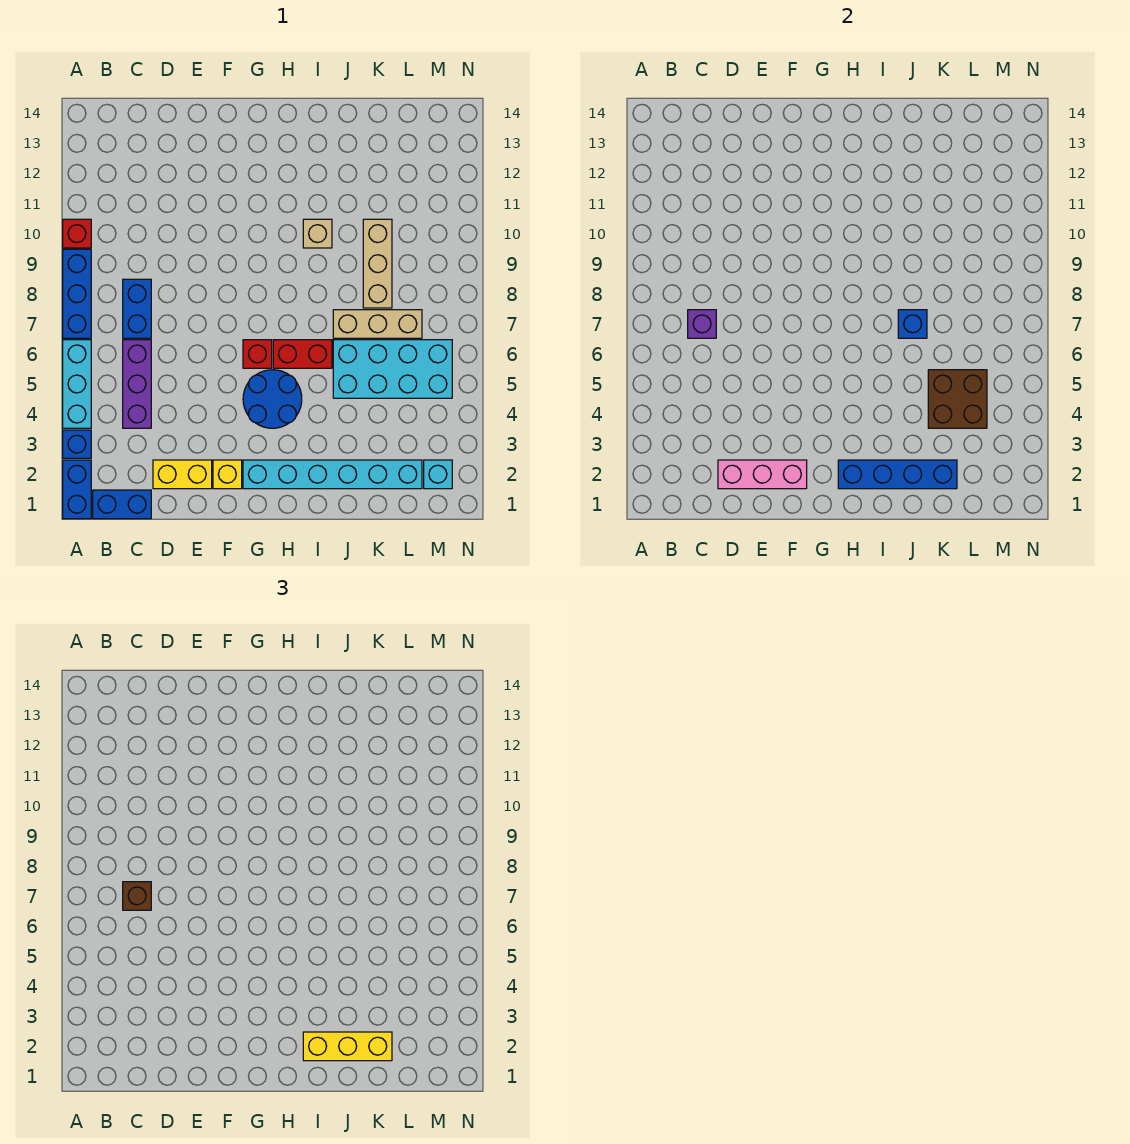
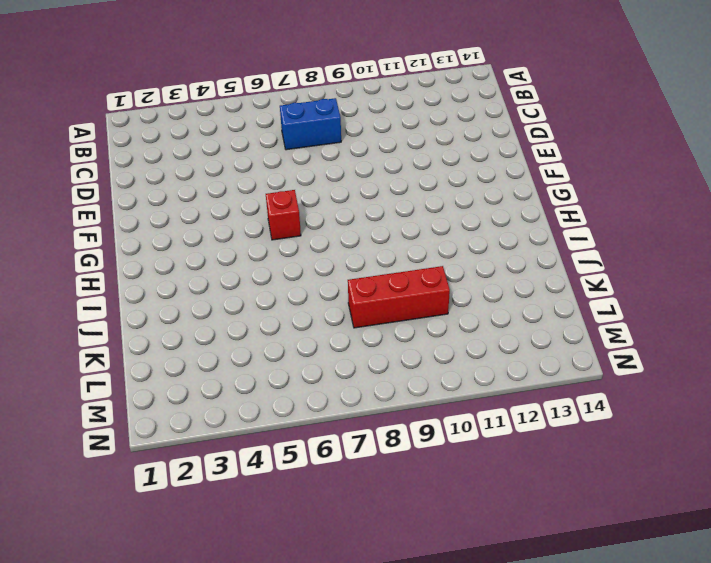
red brick K8:K10 level 1 -> tan brick K8:K10 level 1
none -> blue brick A1:A2 level 1
none -> blue brick A3 level 1
none -> cyan brick A4:A6 level 1

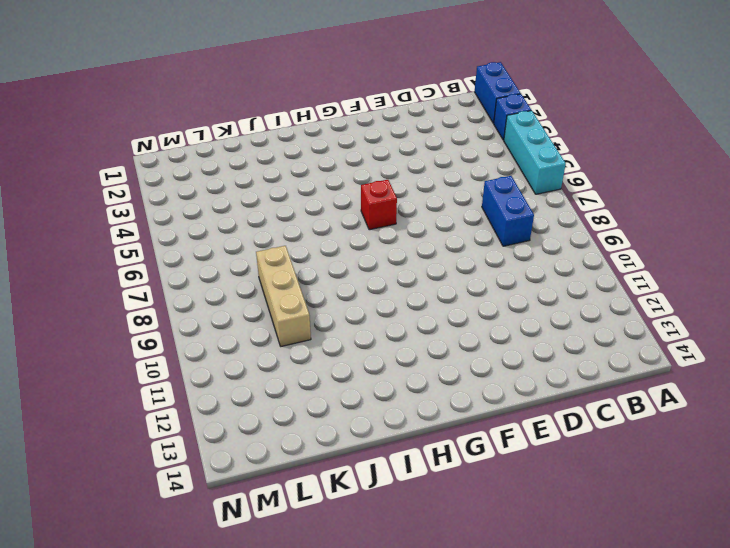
none -> blue brick A7:A9 level 1
none -> red brick A10 level 1
none -> blue brick B1:C1 level 1

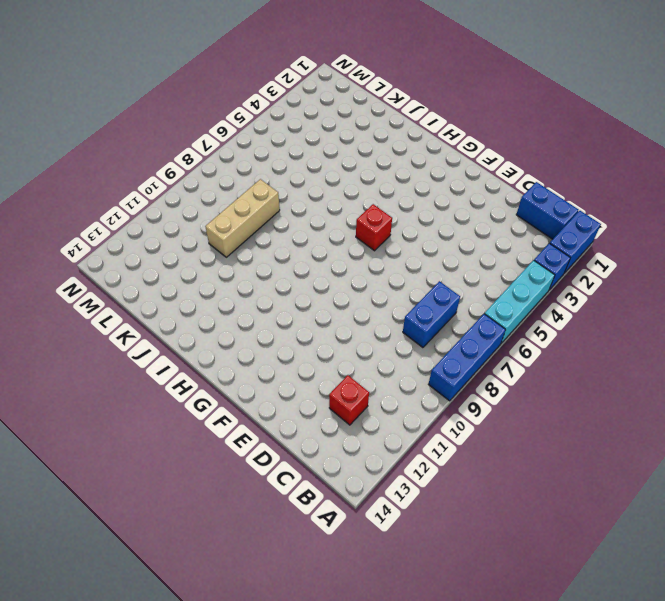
red brick C12 level 1 -> red brick A10 level 1
none -> purple brick C4:C6 level 1
none -> yellow brick D2:E2 level 1
none -> yellow brick F2 level 1

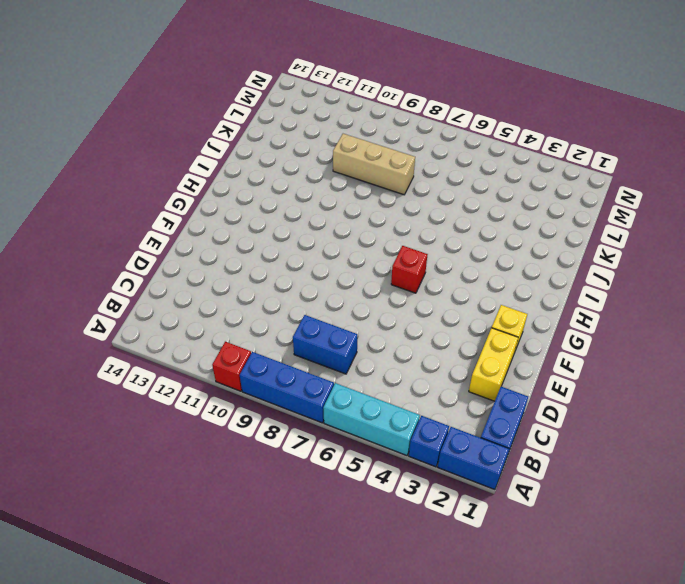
none -> purple brick C4:C6 level 1
none -> cyan brick G2:L2 level 1
none -> blue round brick G4:H5 level 1

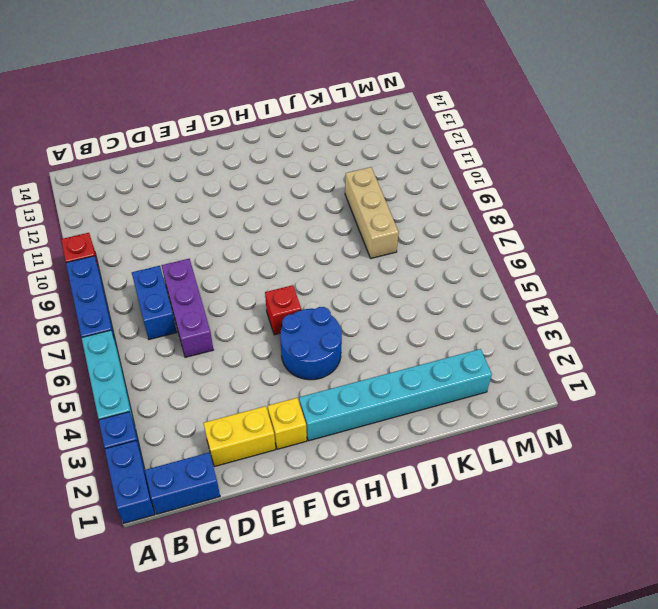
purple brick D6:D8 level 1 -> purple brick C4:C6 level 1
none -> red brick H6:I6 level 1
none -> tan brick I10 level 1
none -> cyan brick J5:M6 level 1

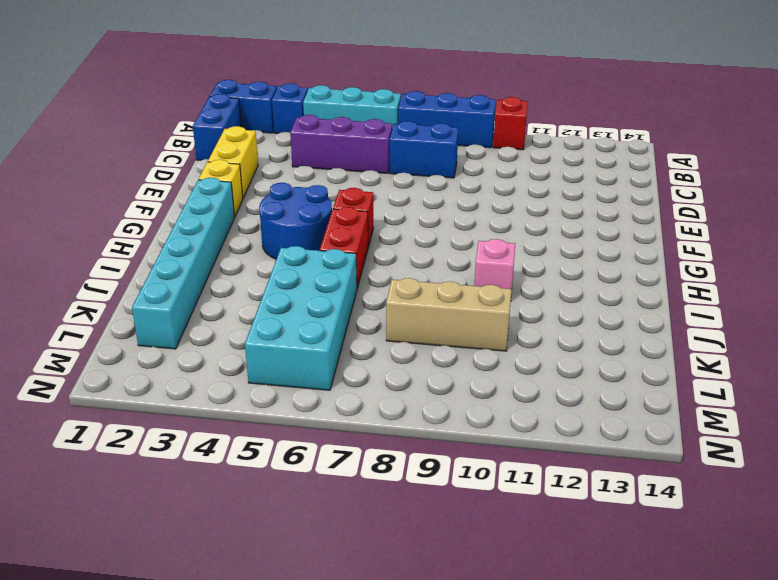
pink brick I10 level 1 -> tan brick I10 level 1
none -> tan brick J7:L7 level 1
none -> cyan brick M2 level 1
none -> purple brick C7 level 2

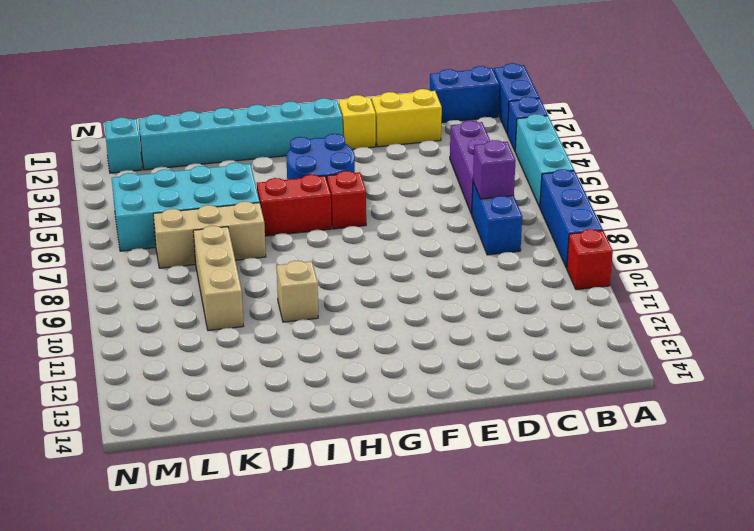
none -> pink brick D2:F2 level 2
none -> blue brick H2:K2 level 2
none -> blue brick J7 level 2

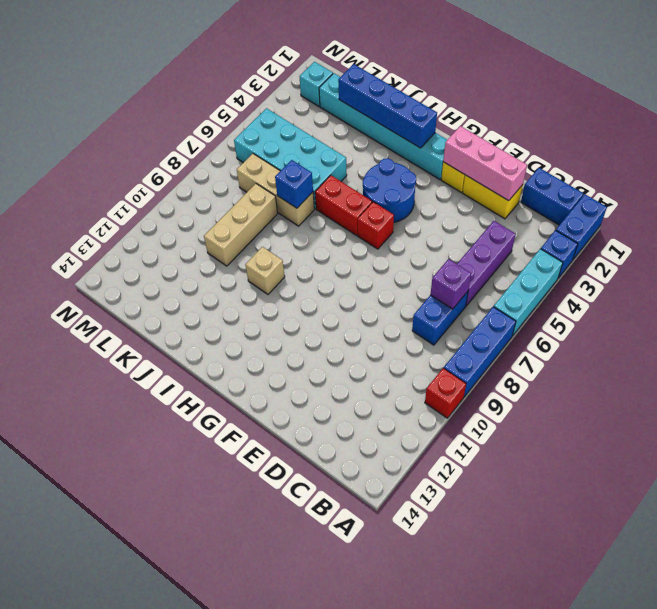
none -> brown brick K4:L5 level 2
none -> brown brick C7 level 3
none -> yellow brick I2:K2 level 3

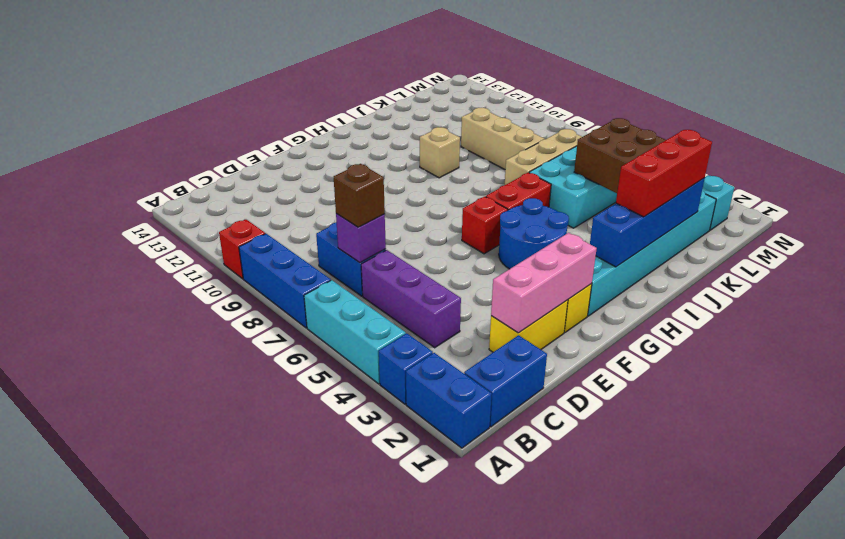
red brick I2:K2 level 3 -> yellow brick I2:K2 level 3
none -> blue brick J7 level 2

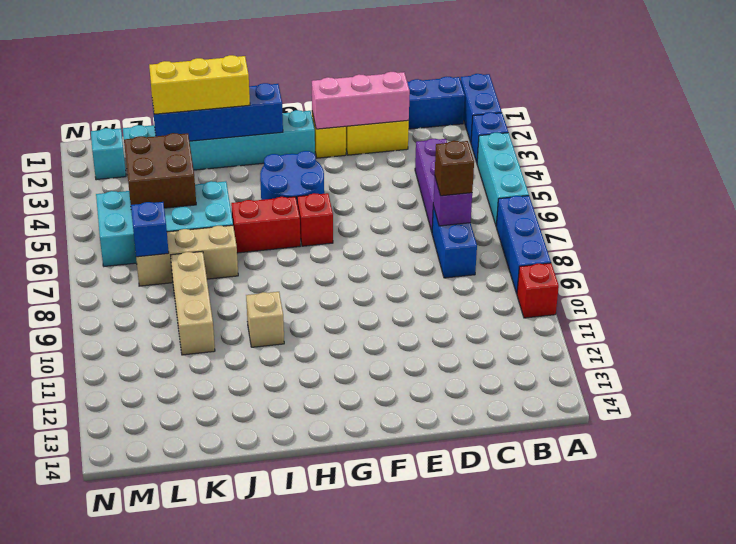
blue brick L7 level 2 -> blue brick J7 level 2

